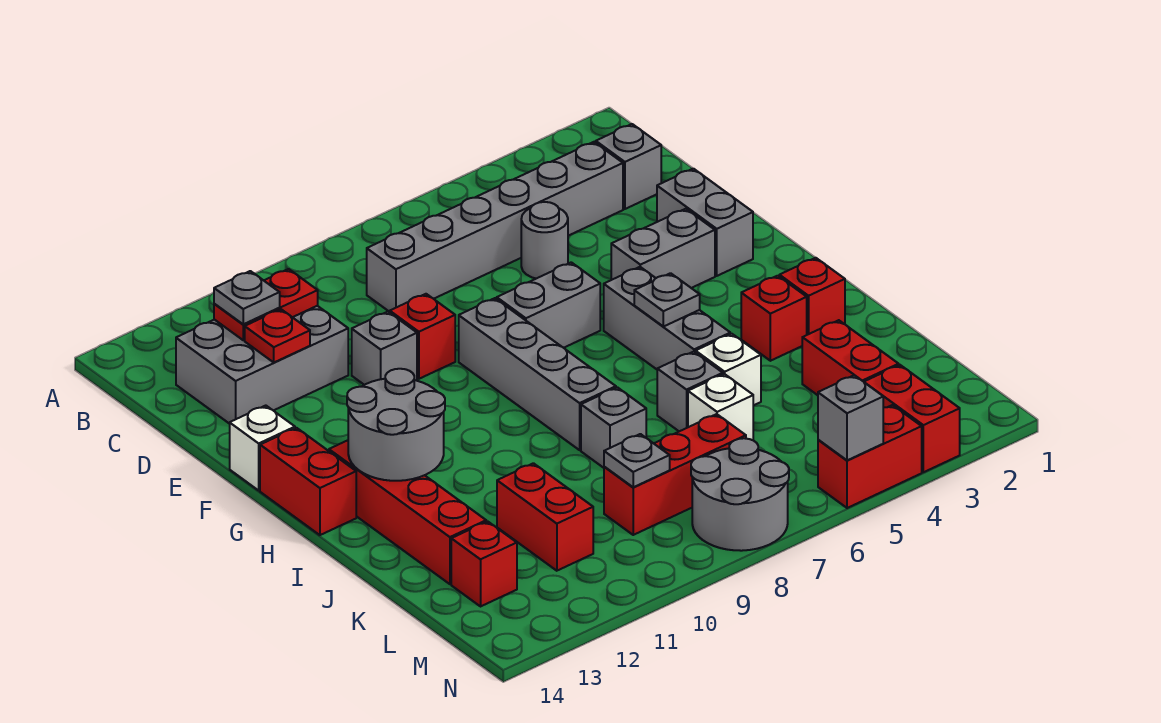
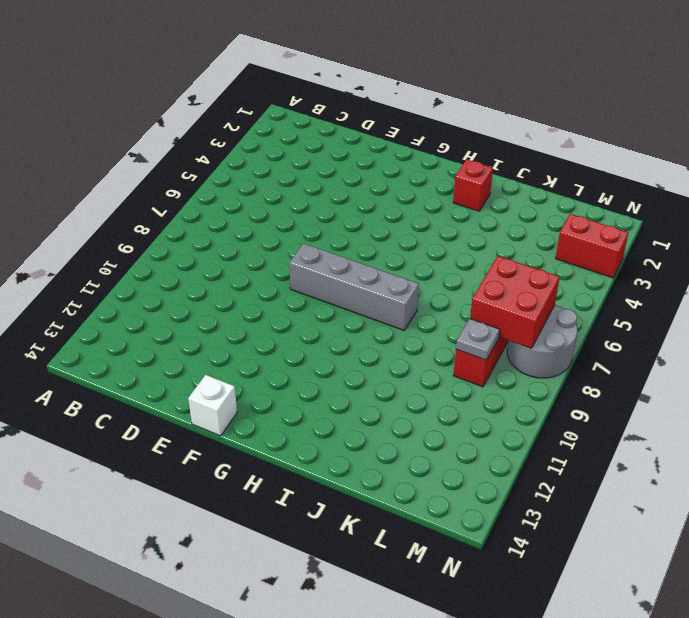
red brick L7:M8 level 2 -> none
none -> grey brick C2 level 1
none -> grey brick C3:C8 level 1
none -> grey brick C11:D13 level 1
none -> grey round brick D5 level 1

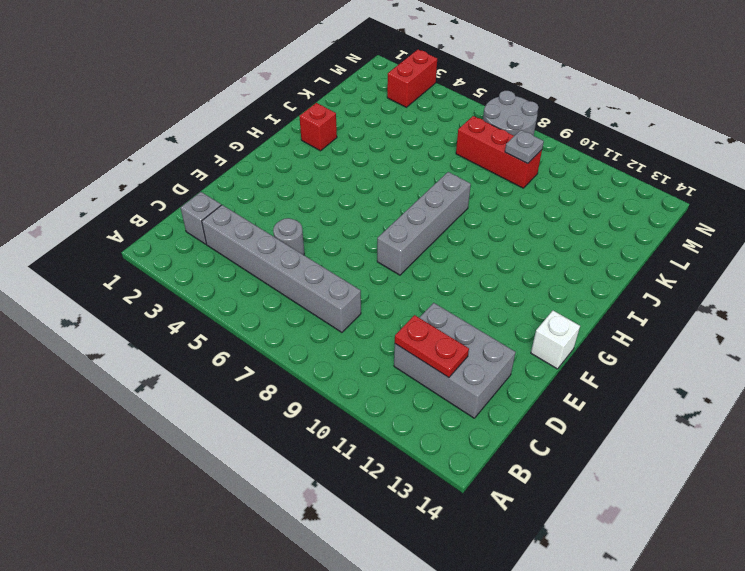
none -> grey brick E2:F2 level 1
none -> red brick E9 level 1
none -> grey brick E10 level 1
none -> grey brick F3:F4 level 1

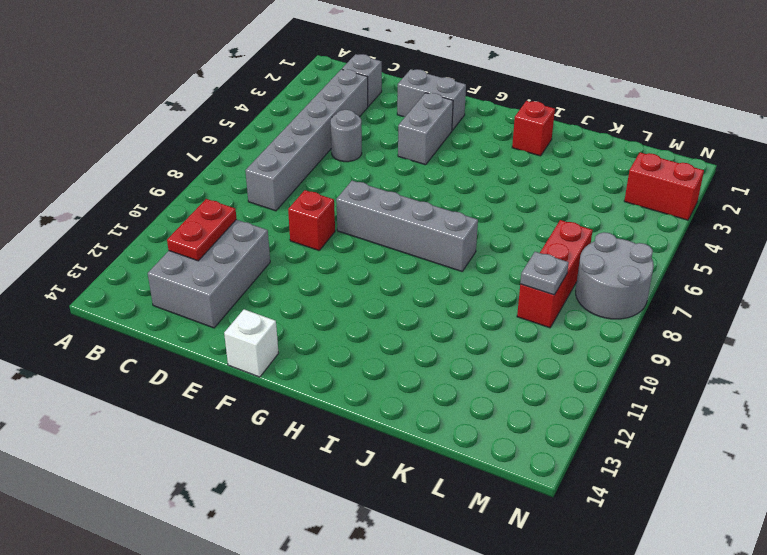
none -> grey brick E10 level 1
none -> grey brick F6:F7 level 1
none -> grey brick G5:I5 level 1
none -> red brick G14:H14 level 1

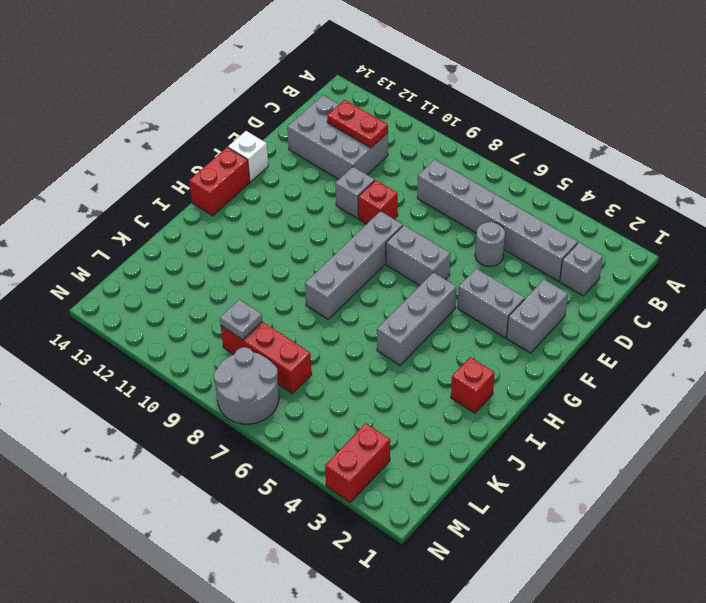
none -> red brick H13:K13 level 1
none -> red brick I3 level 1
none -> white brick J5 level 1
none -> grey brick J6 level 1

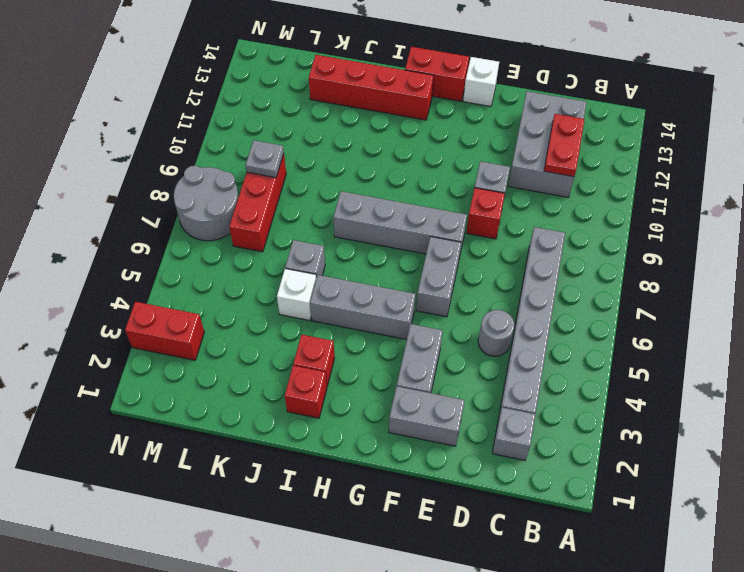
none -> grey brick J8 level 1
none -> red brick K3:L3 level 1
none -> white brick K6 level 1
none -> red brick K11:L11 level 1

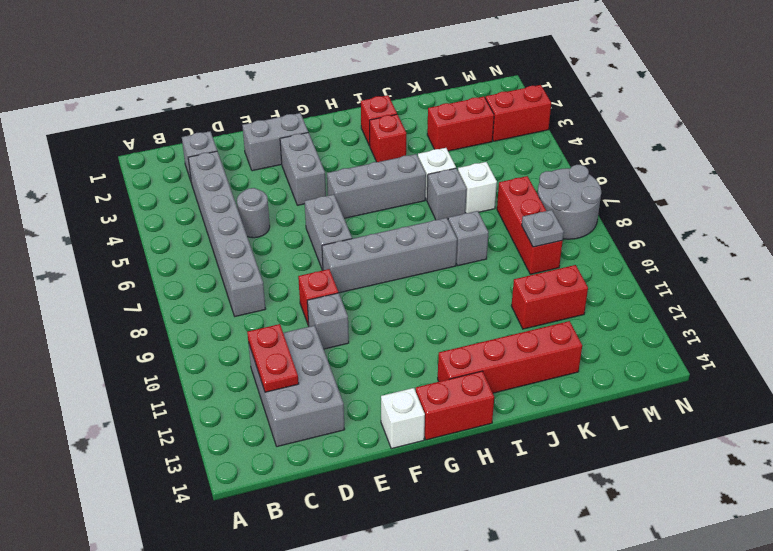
none -> red brick L13 level 1
none -> red brick N4:N5 level 1
none -> red plate D12 level 2
none -> grey plate H5 level 2

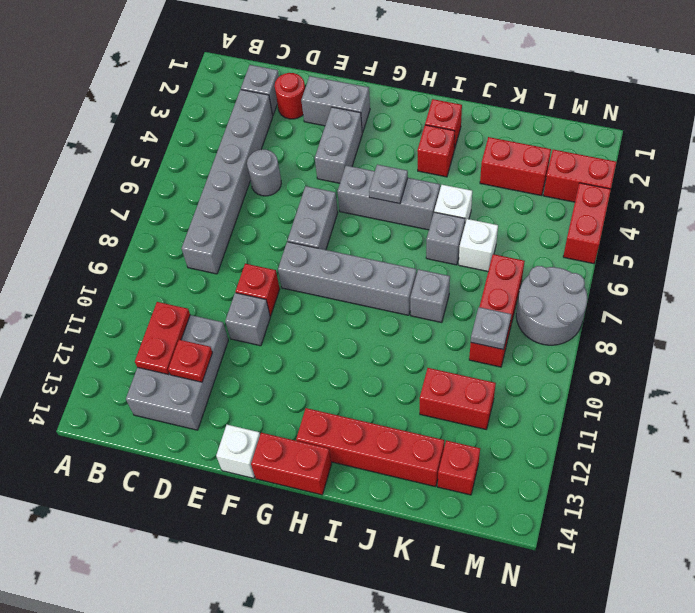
red round brick D2 level 1 -> none
none -> grey round brick H12:I13 level 2
none -> grey brick N5 level 2
none -> grey plate C12 level 3

